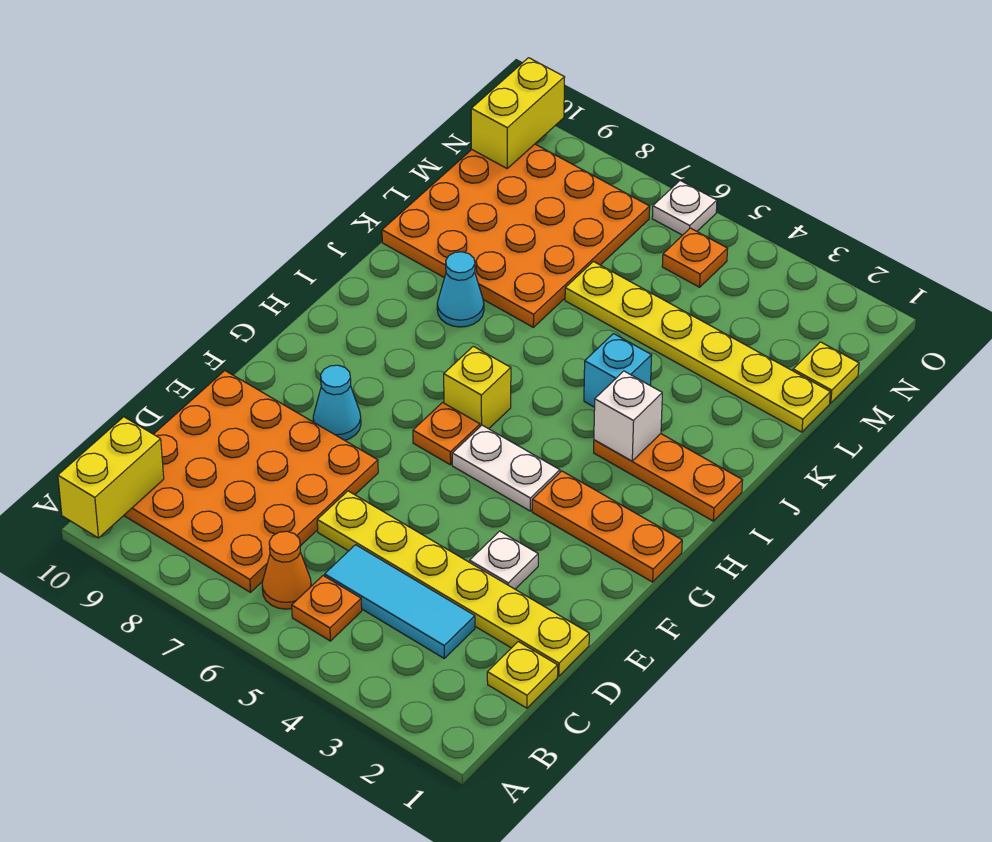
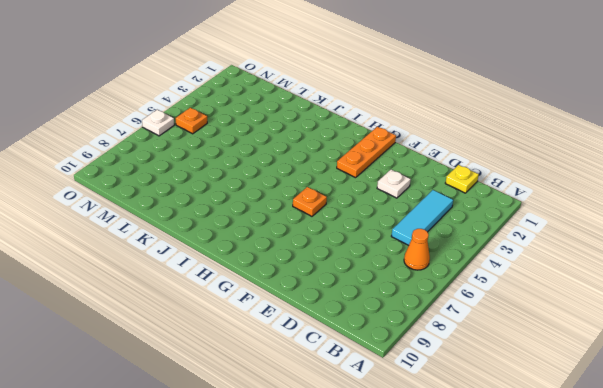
none -> orange plate B5 level 1
none -> orange plate B7:E10 level 1
none -> yellow plate D1:D6 level 1

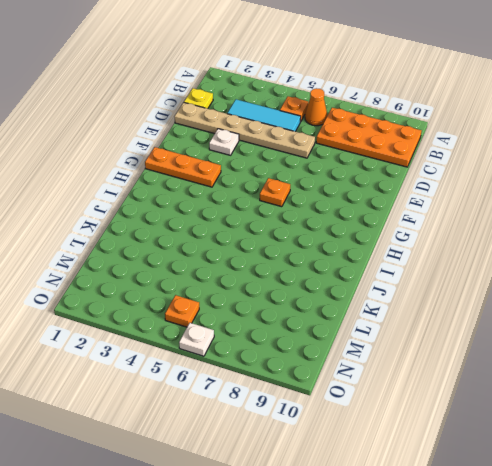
orange plate B7:C10 level 1 -> orange plate B7:E10 level 1
tan plate D1:D6 level 1 -> yellow plate D1:D6 level 1
none -> cyan cone F8 level 1
none -> white plate G4:G5 level 1
none -> yellow brick H6 level 1

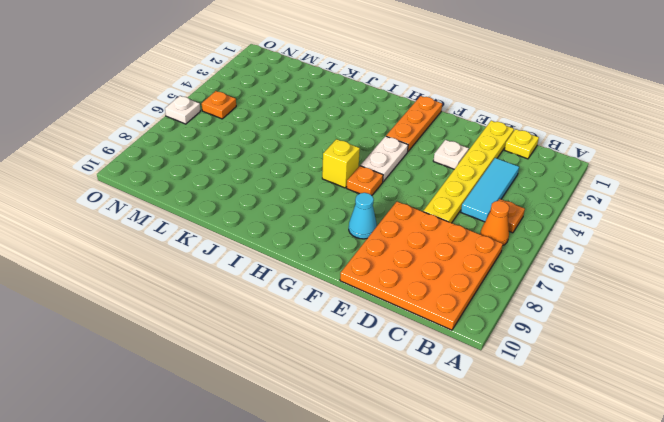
none -> orange plate I1:I3 level 1
none -> cyan brick J4 level 1
none -> cyan cone J8 level 1

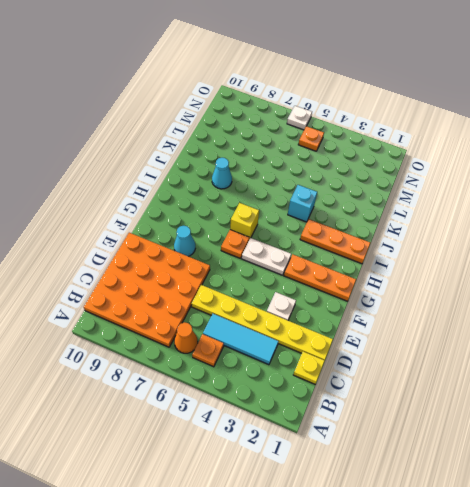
none -> orange plate K7:N10 level 1
none -> yellow plate L1:L6 level 1
none -> yellow plate M1 level 1

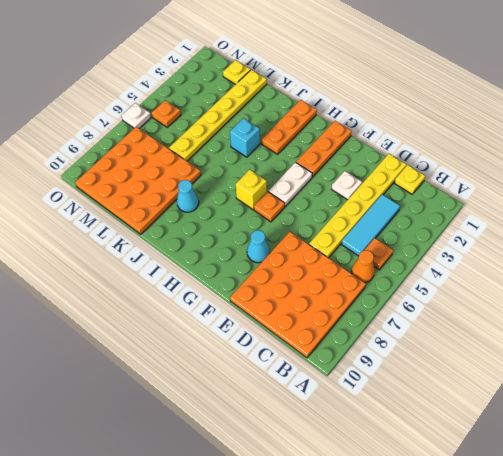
none -> yellow brick A10:B10 level 2
none -> white brick I3 level 2
none -> yellow brick N10:O10 level 2

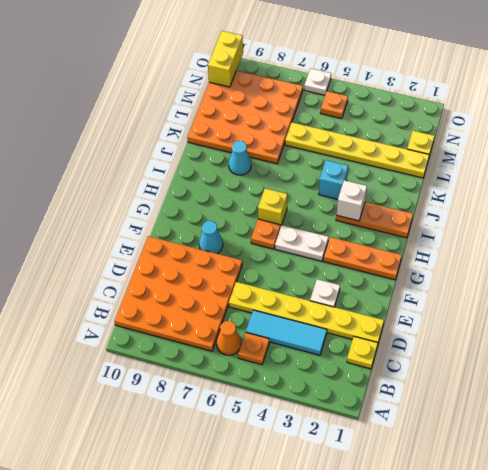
none -> yellow brick A10:B10 level 2

